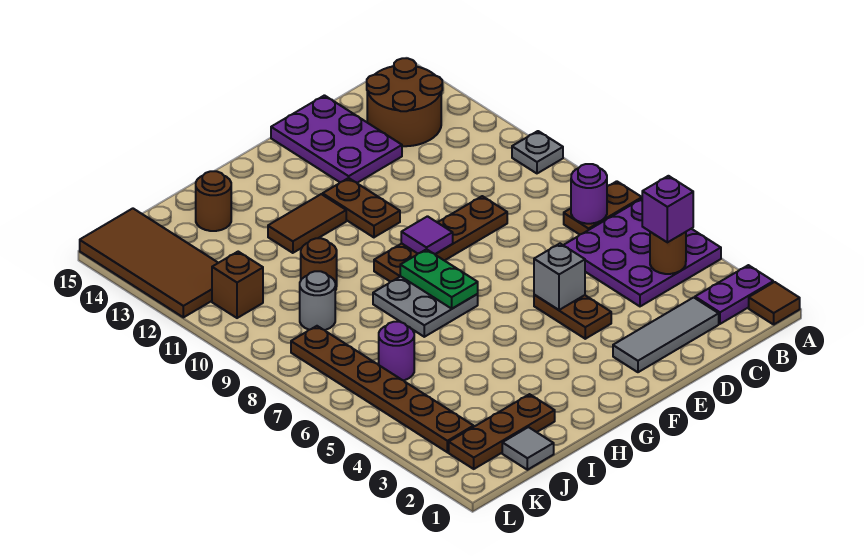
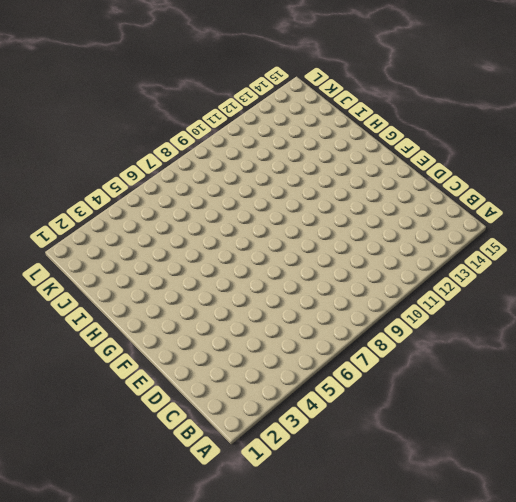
none -> brown tile A1 level 1
none -> purple plate A2:B2 level 1
none -> purple plate A4:C6 level 1

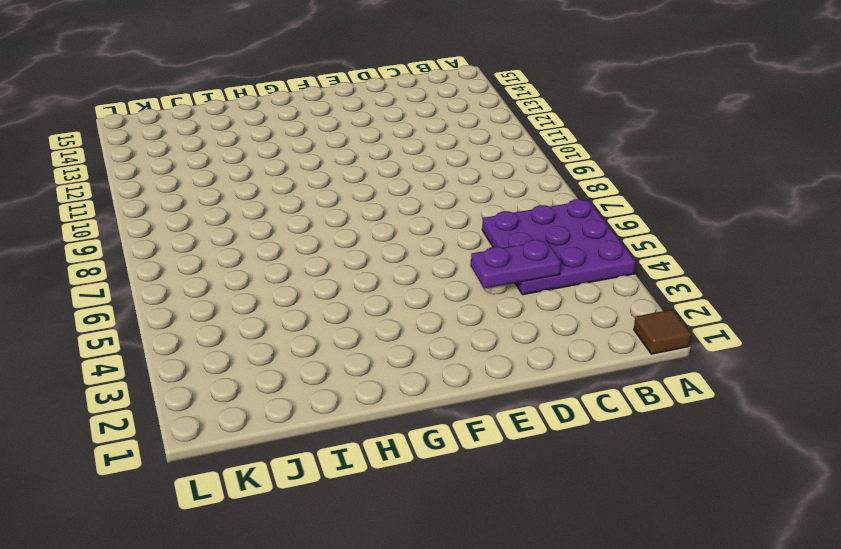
purple plate C4:D4 level 2 -> purple plate A2:B2 level 1
none -> brown plate A7:B7 level 1
none -> grey plate A10 level 1
none -> brown round brick B13:C14 level 1

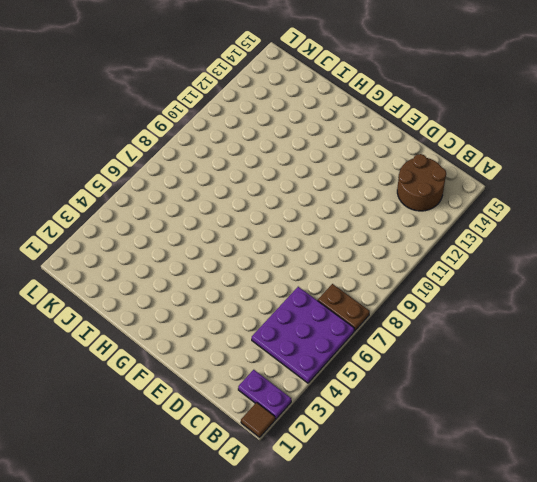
none -> grey plate A10 level 1
none -> grey tile C2:E2 level 1
none -> brown plate D9:G9 level 1

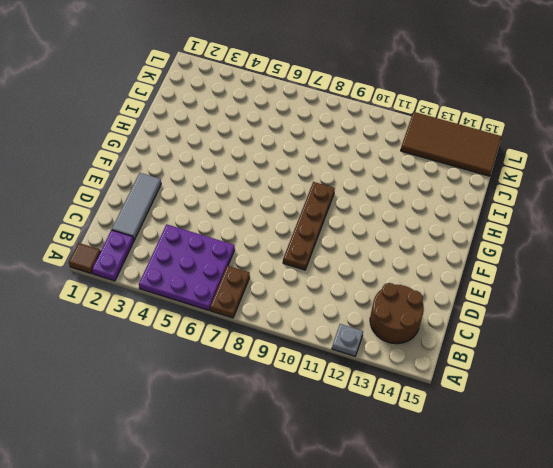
grey plate A12 level 1 -> grey plate A10 level 1
none -> purple plate D13:E15 level 1
none -> brown plate E4:E5 level 1
none -> brown plate F11:F12 level 1

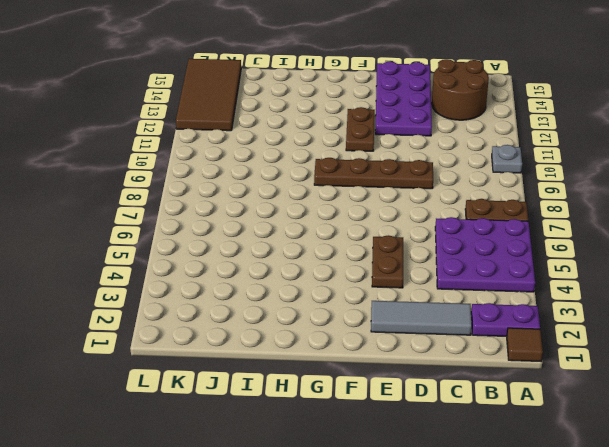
purple plate D12:E15 level 1 -> purple plate D13:E15 level 1
none -> grey plate G7:H8 level 1
none -> brown tile G12:H12 level 1
none -> brown plate I2:K2 level 1

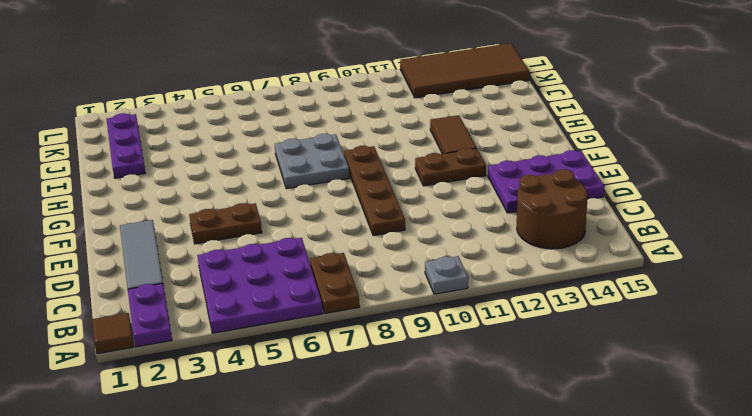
purple plate I2:K2 level 1 -> brown plate I2:K2 level 1
none -> brown round brick I10 level 1
none -> brown round brick I14 level 1
none -> grey tile J1 level 1

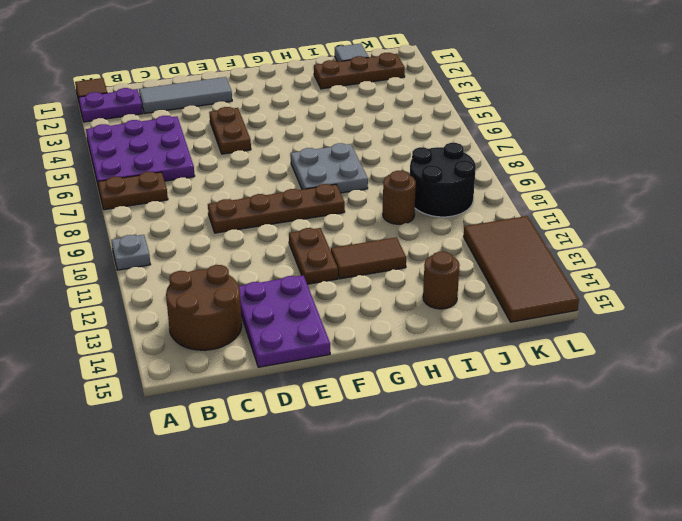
black round brick J9:K10 level 1 -> grey round brick J9 level 1
none -> purple round brick J6 level 1
none -> brown plate K3:K8 level 1
none -> brown brick K11 level 1

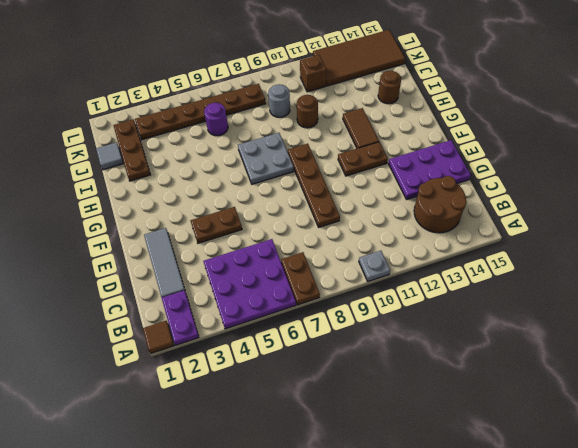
none -> brown round brick B4 level 2
none -> purple round brick B7 level 2
none -> grey brick E5 level 2

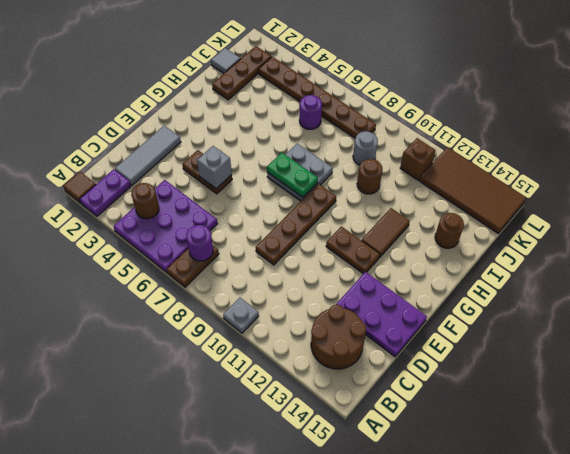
none -> purple tile F9 level 2
none -> purple brick B4 level 3

